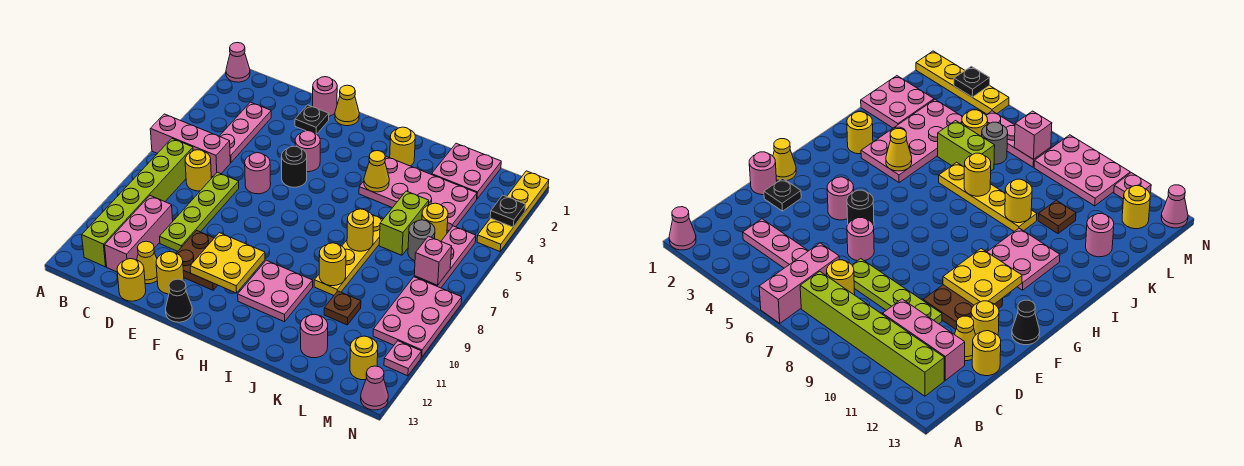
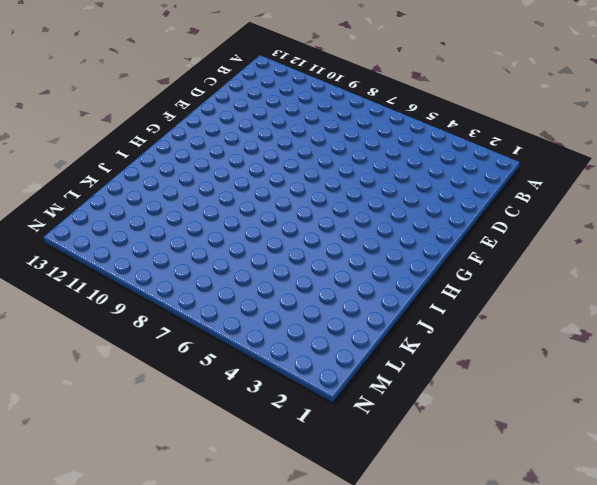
none -> pink cone A1 level 1
none -> pink brick A6:C6 level 1
none -> lime brick B7:B12 level 1
none -> pink plate C3:C5 level 1

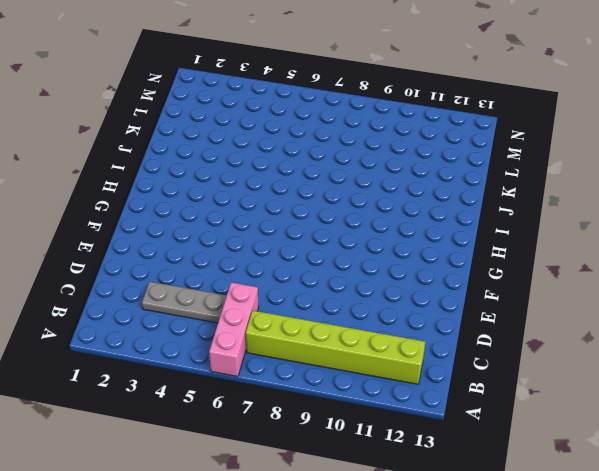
grey plate C3:C5 level 1 -> pink plate C3:C5 level 1
none -> pink cone A1 level 1
none -> yellow round brick C7 level 1
none -> pink brick C10:C12 level 1
none -> lime plate D7:D10 level 1

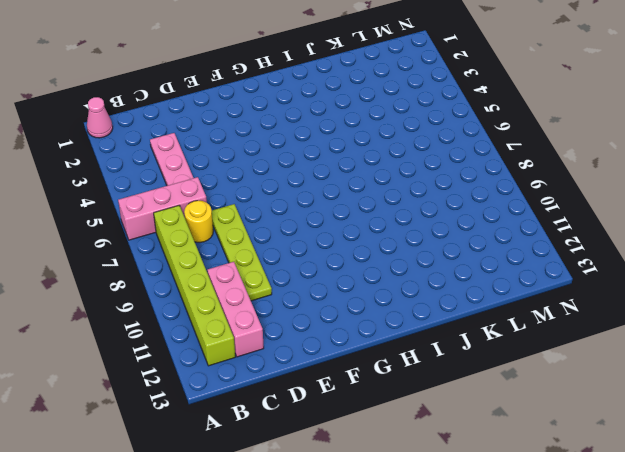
none -> yellow cone D12 level 1
none -> yellow round brick D13 level 1
none -> pink round brick E1 level 1
none -> black plate E2 level 1

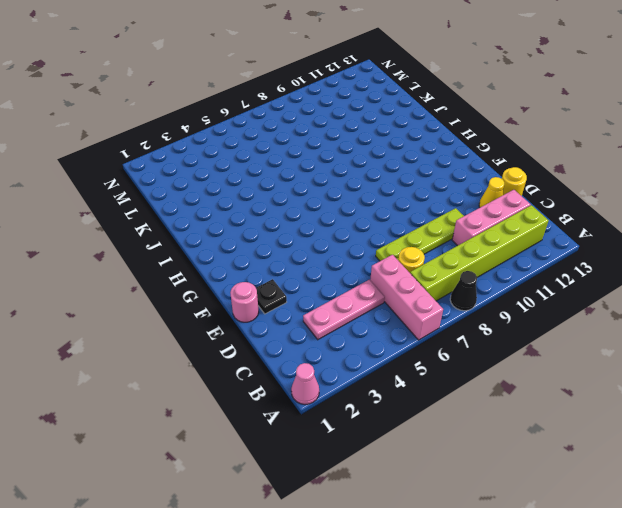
black cone A8 level 1 -> black cone F13 level 1
none -> pink round brick E6 level 1
none -> brown plate E10:F11 level 1
none -> yellow round brick E12 level 1
none -> yellow cone F1 level 1

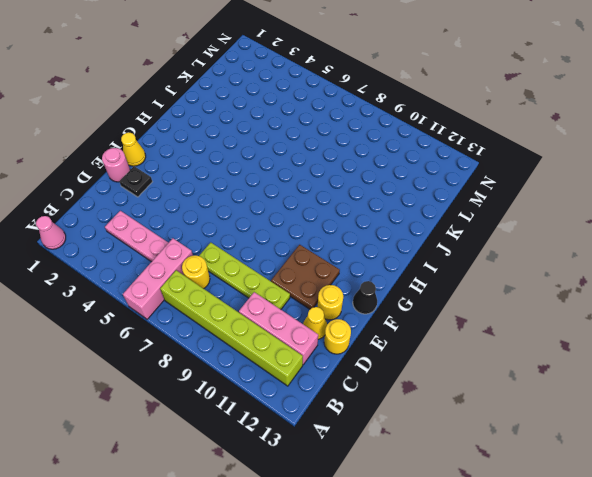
none -> pink round brick E6 level 1
none -> pink round brick F4 level 1
none -> black round brick F5 level 1
none -> pink plate H10:I11 level 1

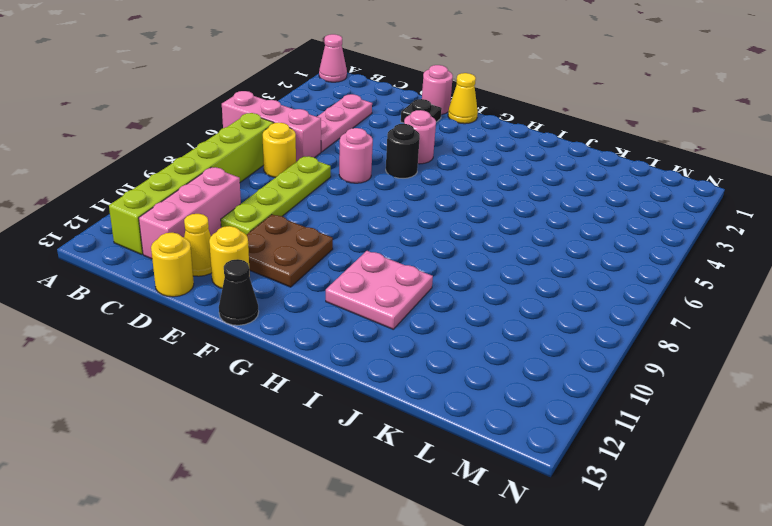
none -> yellow round brick I2 level 1
none -> pink plate I3:L4 level 1
none -> yellow plate J6:J9 level 1
none -> pink plate K1:L2 level 1

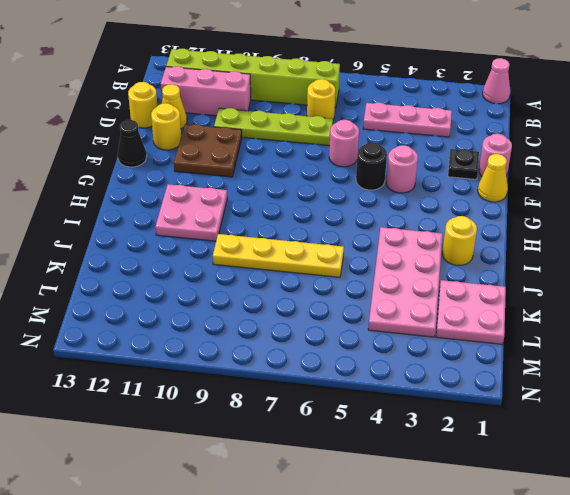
none -> pink brick A6:C6 level 1
none -> lime brick K5:K6 level 1
none -> brown plate K10 level 1
none -> pink round brick K12 level 1

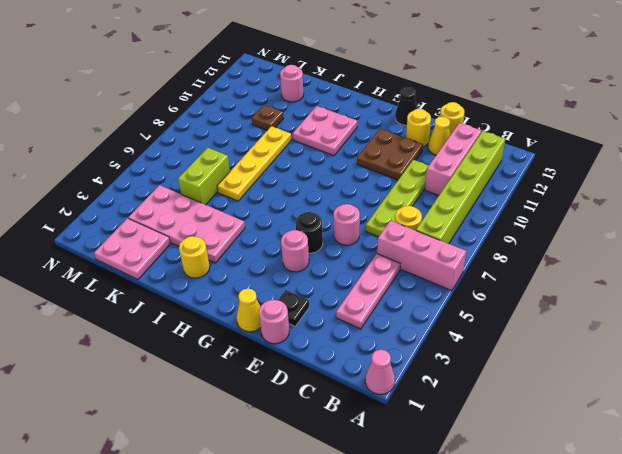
none -> yellow round brick L5 level 1
none -> grey round brick L6 level 1
none -> pink plate M5:M7 level 1
none -> pink plate M8:N10 level 1

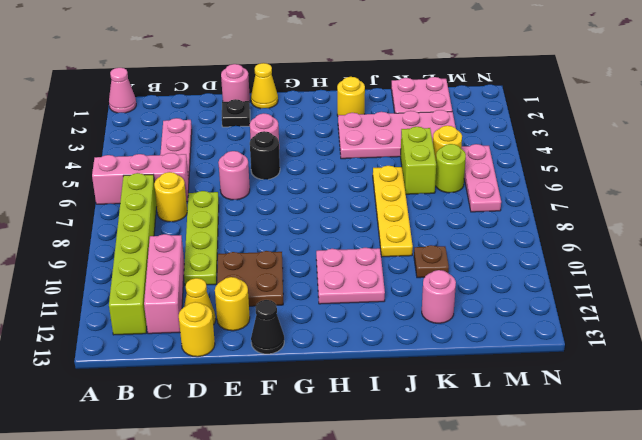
lime round brick L6 level 1 -> grey round brick L6 level 1
none -> pink plate M8:N10 level 1
none -> yellow round brick M12 level 1
none -> yellow plate N1:N4 level 1
none -> pink plate N11 level 1

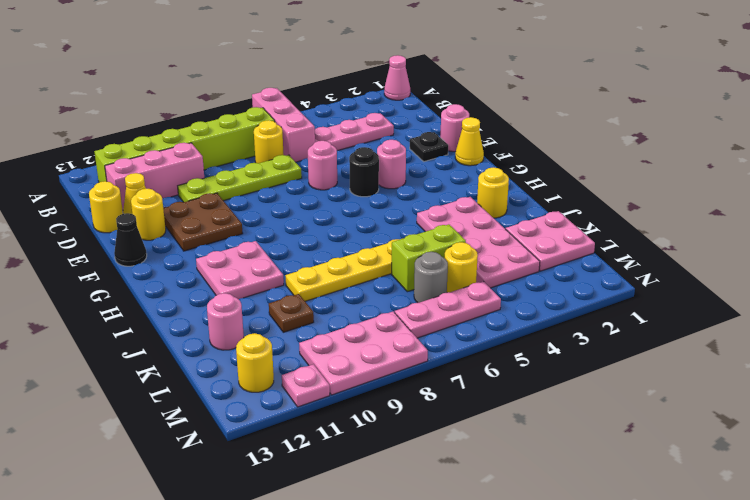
none -> yellow plate N1:N4 level 1
none -> pink cone N13 level 1
none -> yellow plate F10:G11 level 2
none -> yellow cone I4 level 2

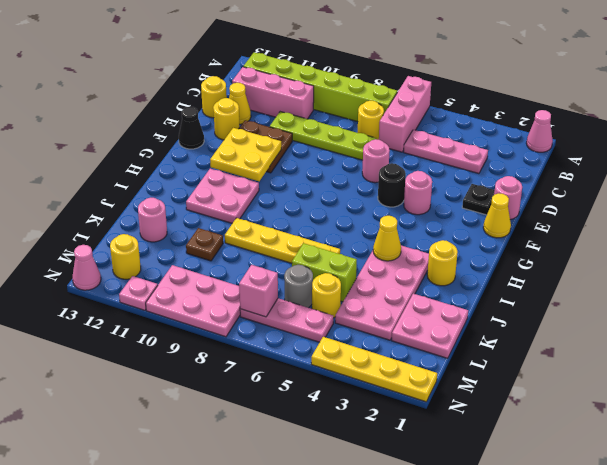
none -> yellow round brick J7 level 2
none -> yellow round brick J9 level 2
none -> black plate N3 level 2

